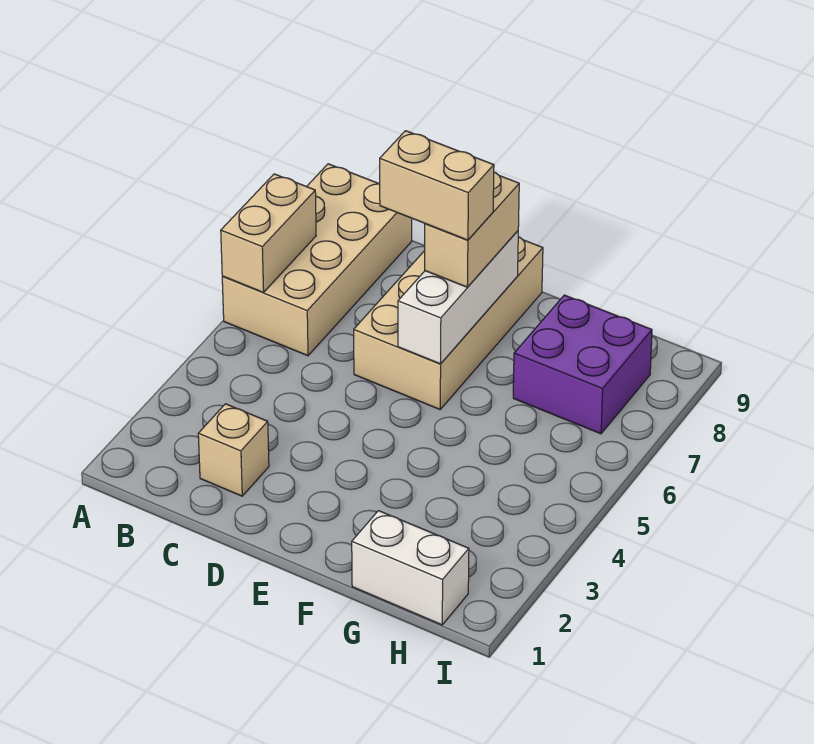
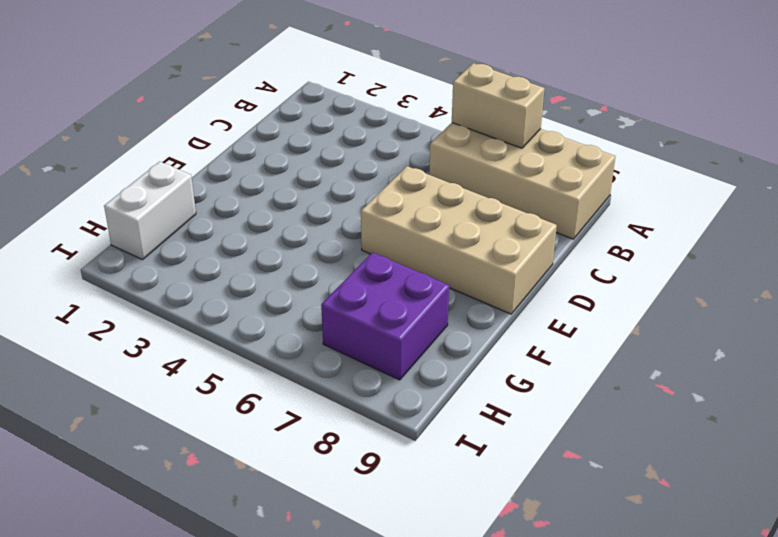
none -> tan brick C2 level 1
none -> white brick E6:E8 level 2

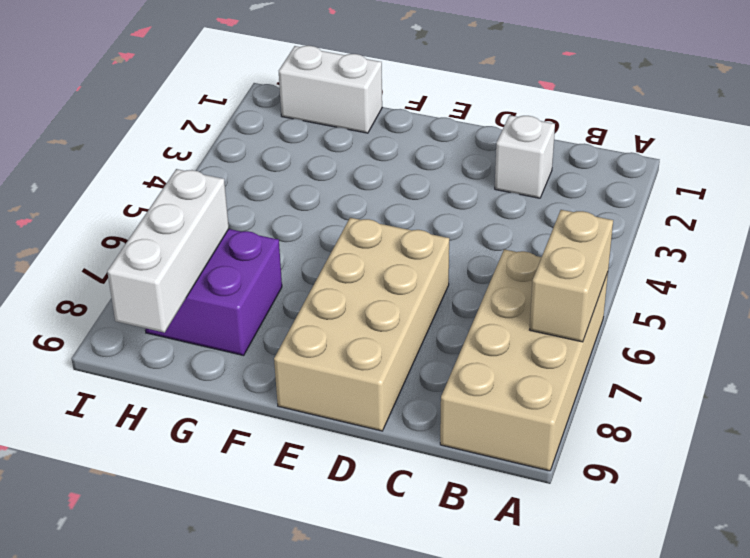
white brick C2 level 1 -> tan brick C2 level 1
white brick H7:H9 level 2 -> white brick E6:E8 level 2
none -> tan brick E7:E8 level 3
none -> tan brick D7:E7 level 4

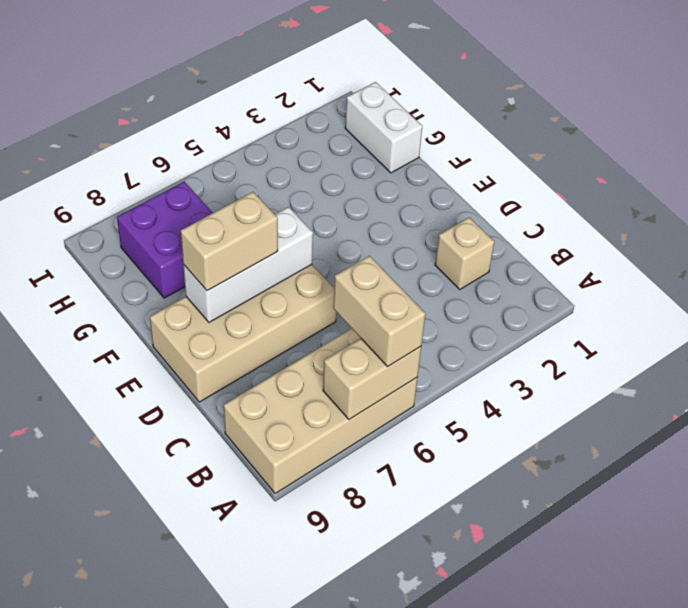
tan brick A6:B6 level 3 -> tan brick D7:E7 level 4

